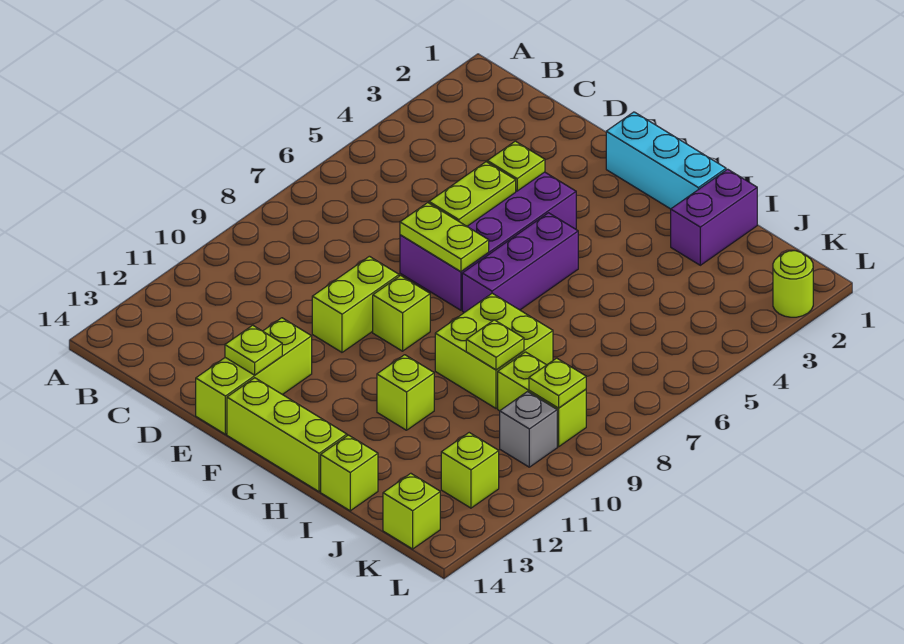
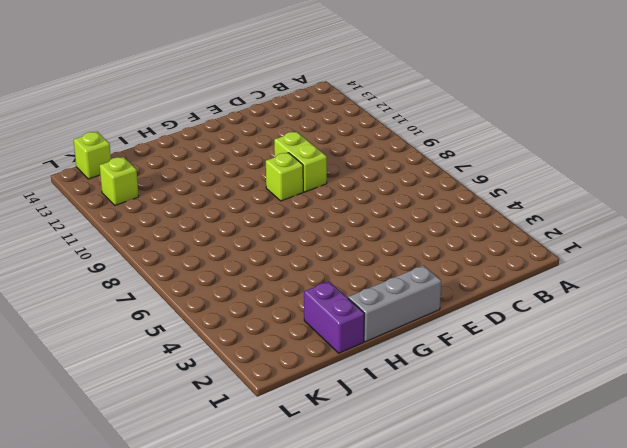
grey brick F1:H1 level 1 -> cyan brick F1:H1 level 1
none -> purple brick E4:F7 level 1
none -> lime brick E12:E14 level 1
none -> lime brick F14:H14 level 1

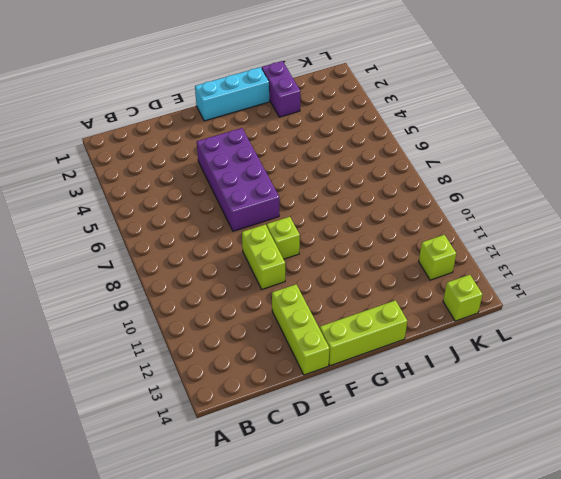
none -> purple brick G5:G7 level 1
none -> lime brick H8:I9 level 1
none -> lime brick H11 level 1

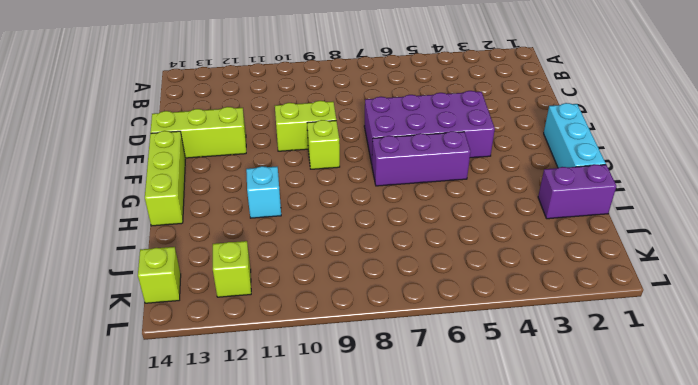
cyan brick H11 level 1 -> lime brick H11 level 1
none -> lime brick H8:I9 level 1
none -> lime brick I14 level 1
none -> lime brick J9:K9 level 1

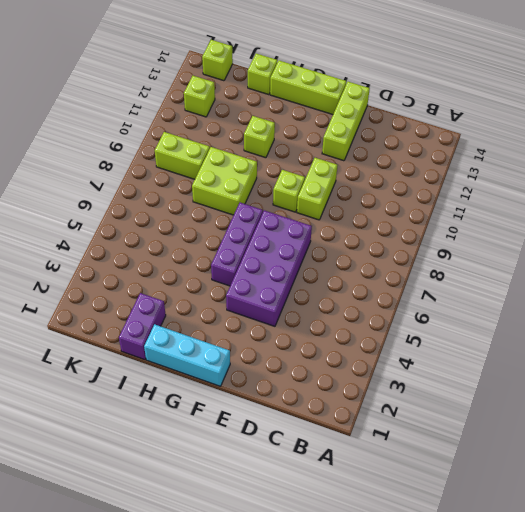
none -> grey brick K10 level 1
none -> lime round brick L2 level 1
none -> lime plate E4 level 2

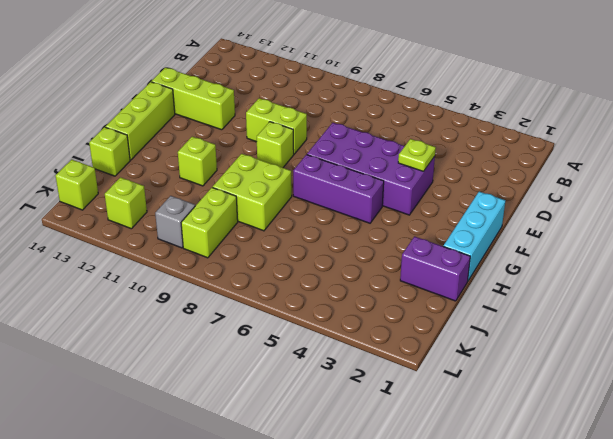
none -> lime round brick L2 level 1
none -> lime plate E5:E6 level 2
none -> lime plate E7:F7 level 2

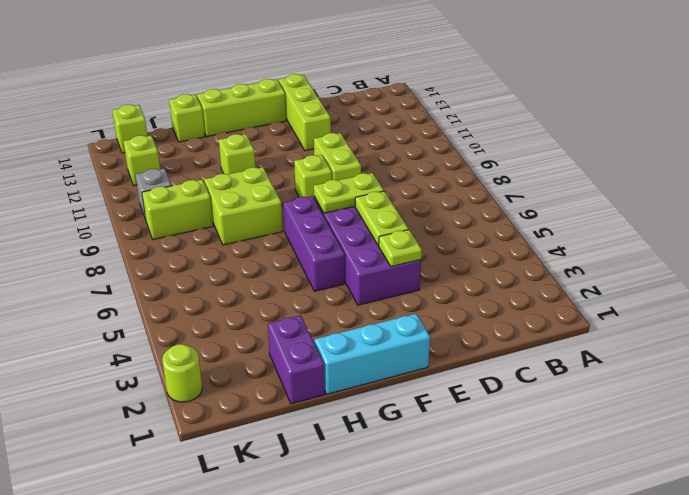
none -> lime plate E13 level 2
none -> lime plate I9 level 2
none -> lime plate K9 level 2

